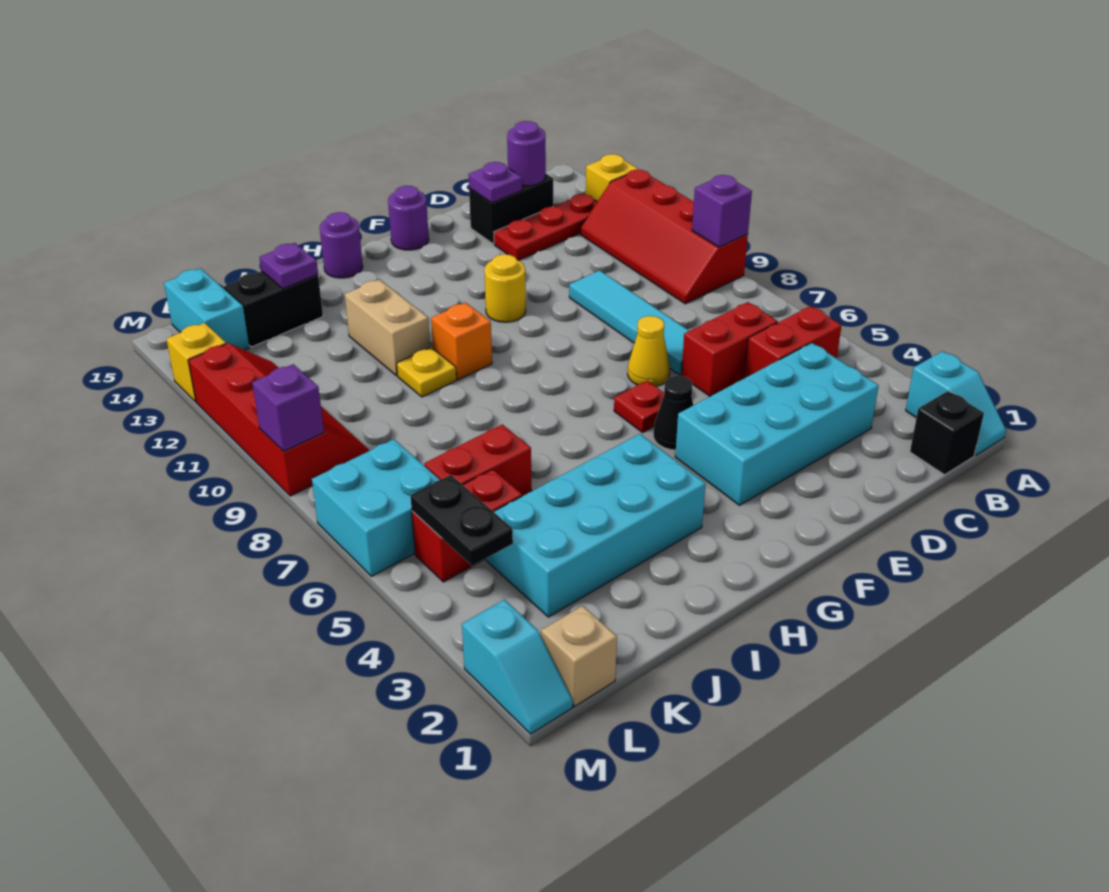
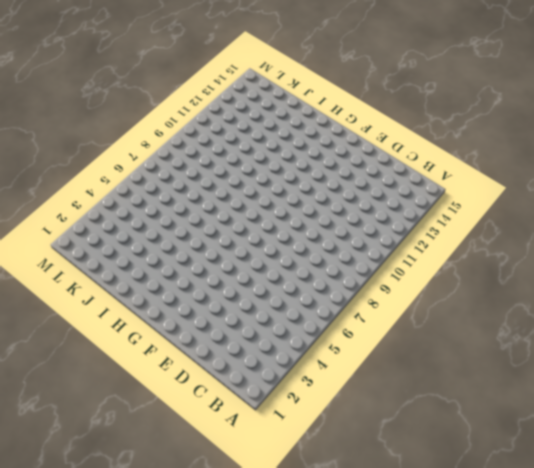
none -> cyan slope A1:A2 level 1 top 2
none -> red slope A9:B12 level 1 top A
none -> yellow brick A13 level 1
none -> black brick B1 level 1

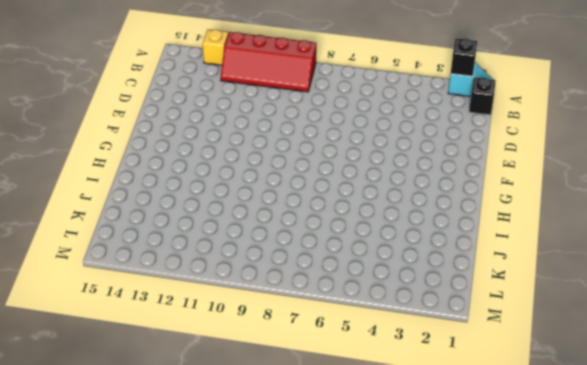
black brick A2 level 2 -> none
none -> red brick B5:C5 level 1
none -> red plate B13:D13 level 1
none -> cyan brick C3:F4 level 1
none -> red brick C6:D6 level 1

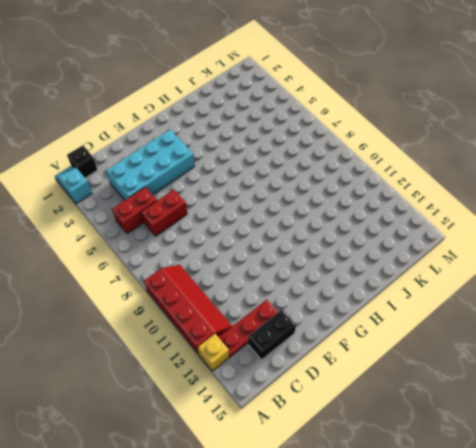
none -> cyan tile D7:D10 level 1
none -> yellow cone E7 level 1
none -> black cone F5 level 1
none -> red plate F6 level 1

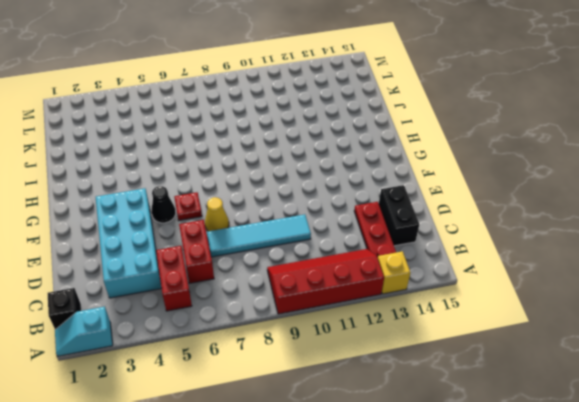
none -> yellow round brick F11 level 1
none -> purple round brick F15 level 1
none -> cyan brick H3:K4 level 1
none -> orange brick H10 level 1

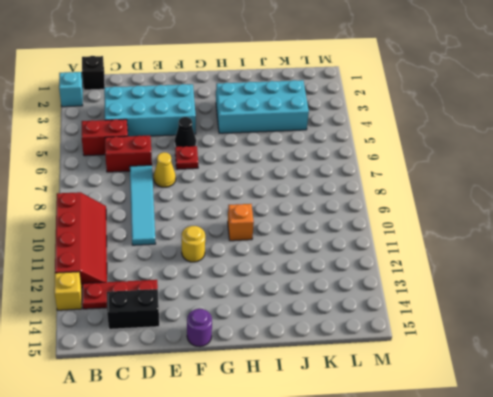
none -> purple round brick H15 level 1
none -> yellow plate I10 level 1
none -> tan brick I11:I12 level 1
none -> red brick J6:K6 level 1

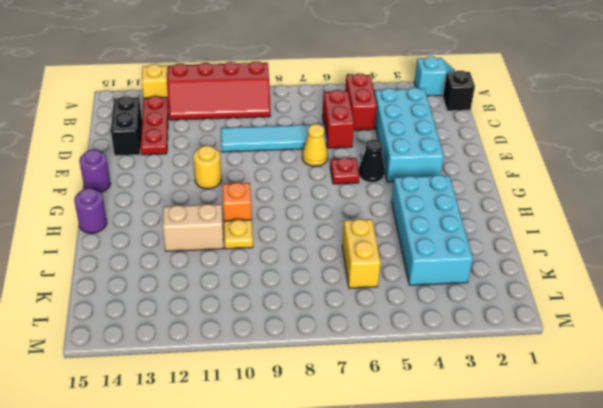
yellow brick J6:K6 level 1 -> red brick J6:K6 level 1
none -> black brick J14:K14 level 1
none -> red brick K5:L5 level 1
none -> tan brick L1 level 1
none -> cyan brick L6:M7 level 1

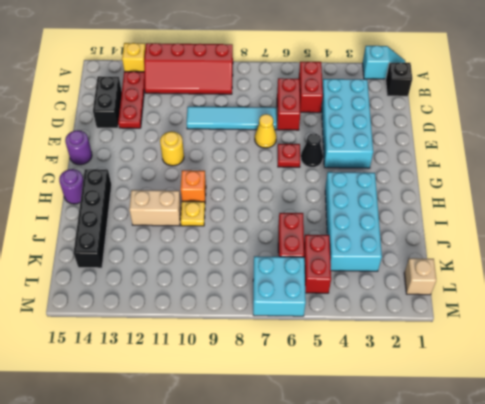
black brick H14:K14 level 1 -> black brick J14:K14 level 1
none -> red slope L9:M12 level 1 top M
none -> cyan brick L14:L15 level 1
none -> cyan slope M1:M2 level 1 top 2
none -> yellow brick M13 level 1

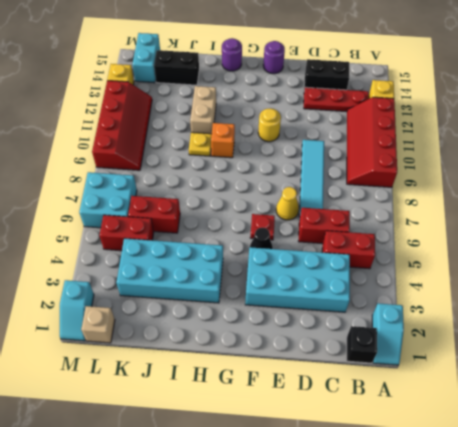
none -> purple brick A9 level 2
none -> purple round brick C14 level 2
none -> purple plate D14 level 2
none -> purple plate J14 level 2

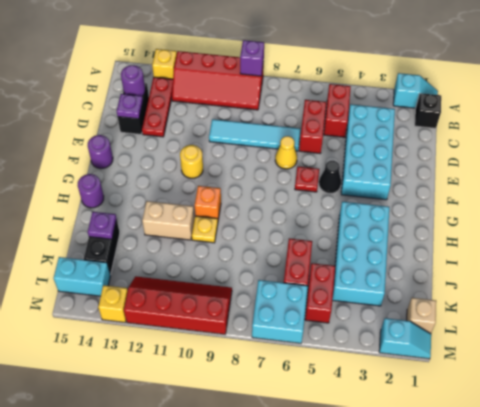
none -> black plate L4:L5 level 2
none -> purple brick M9 level 2

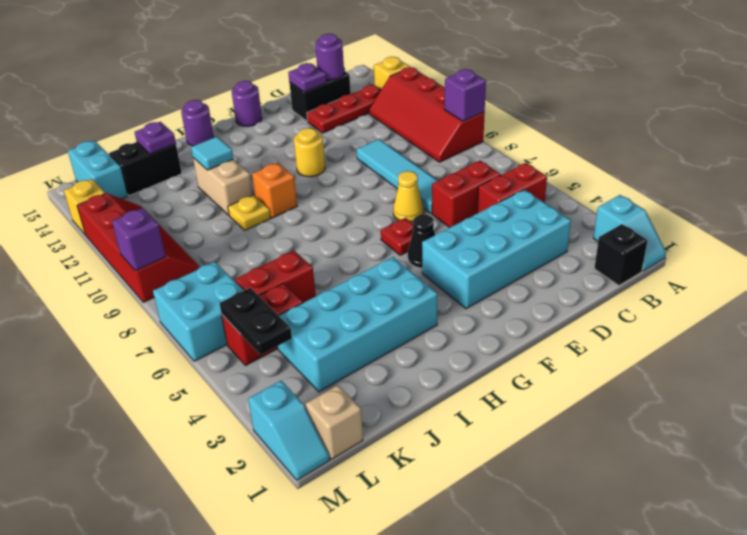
cyan tile I12 level 2 -> none

